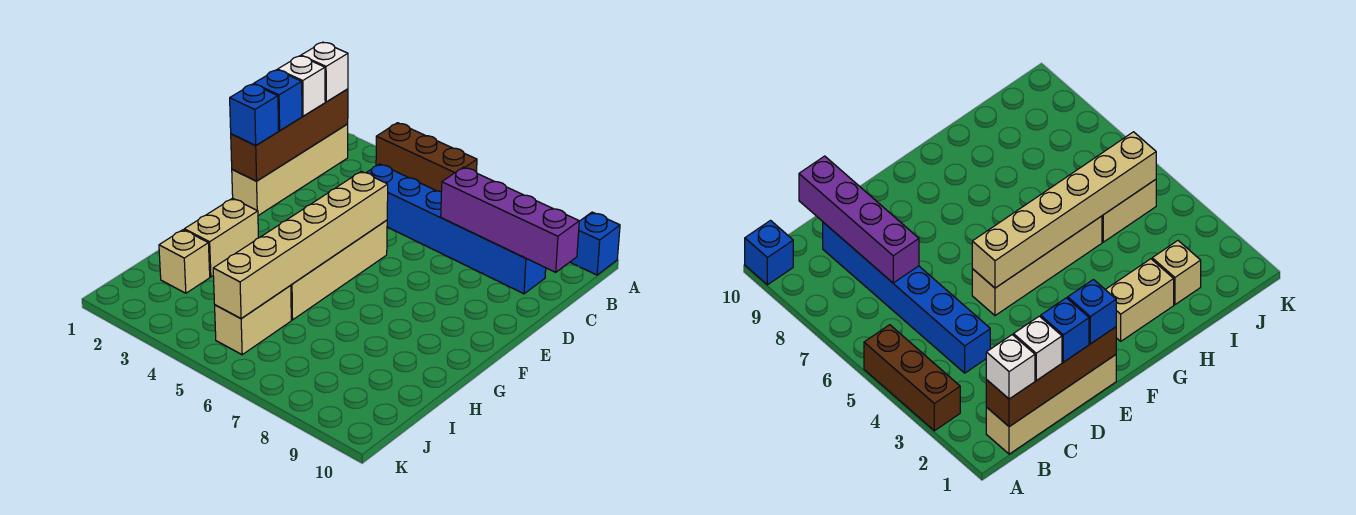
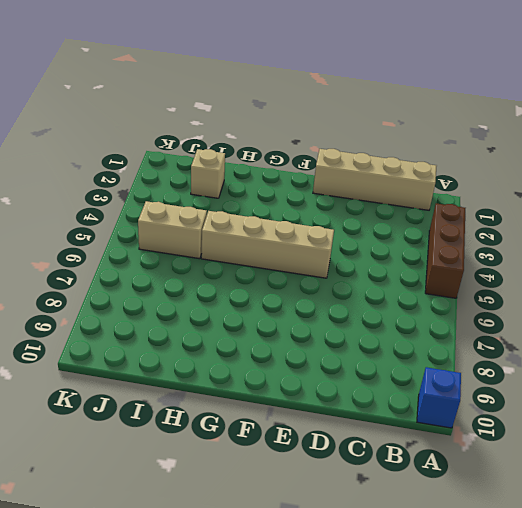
none -> blue brick C4:C9 level 1
none -> tan brick G2:H2 level 1
none -> brown brick B1:E1 level 2

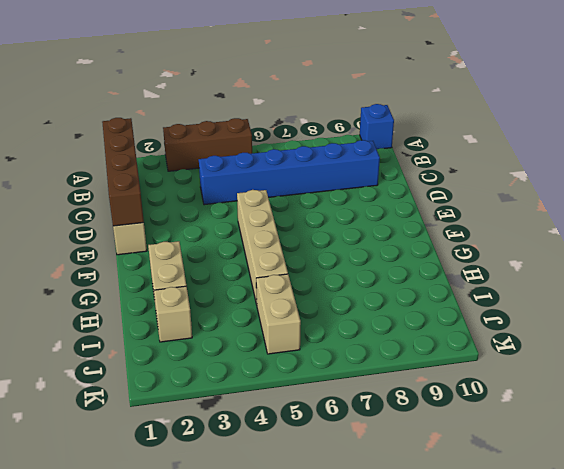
none -> purple brick C7:C10 level 2
none -> tan brick E5:J5 level 2
none -> white brick B1 level 3

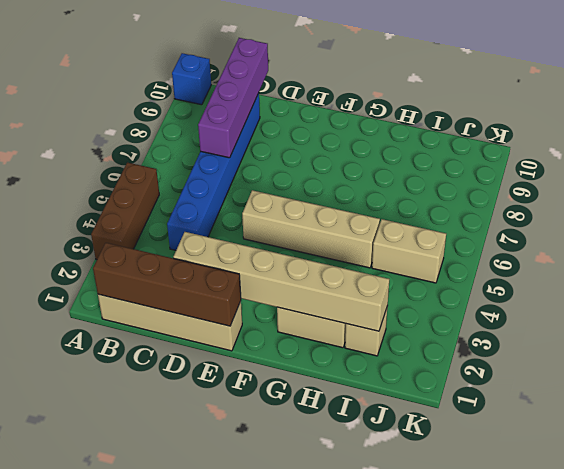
tan brick D2:I2 level 2 -> tan brick E5:J5 level 2
none -> white brick B1 level 3
none -> white brick C1 level 3
none -> blue brick D1 level 3

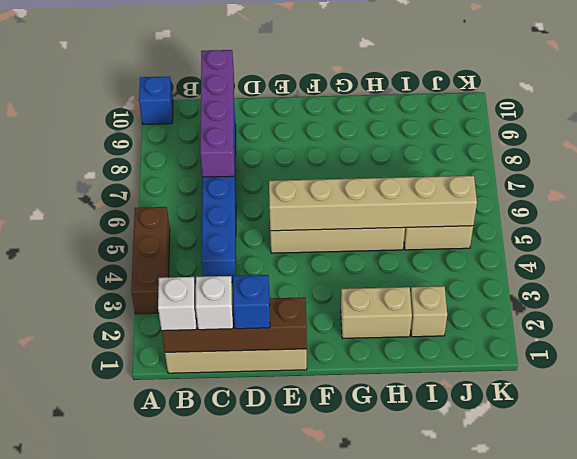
none -> blue brick E1 level 3

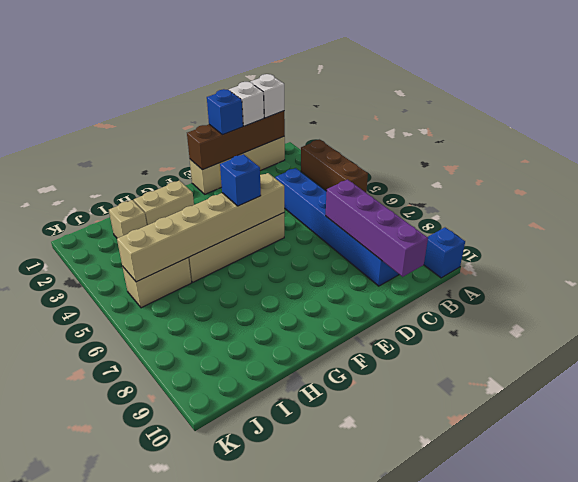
blue brick F5 level 3 -> blue brick E1 level 3

